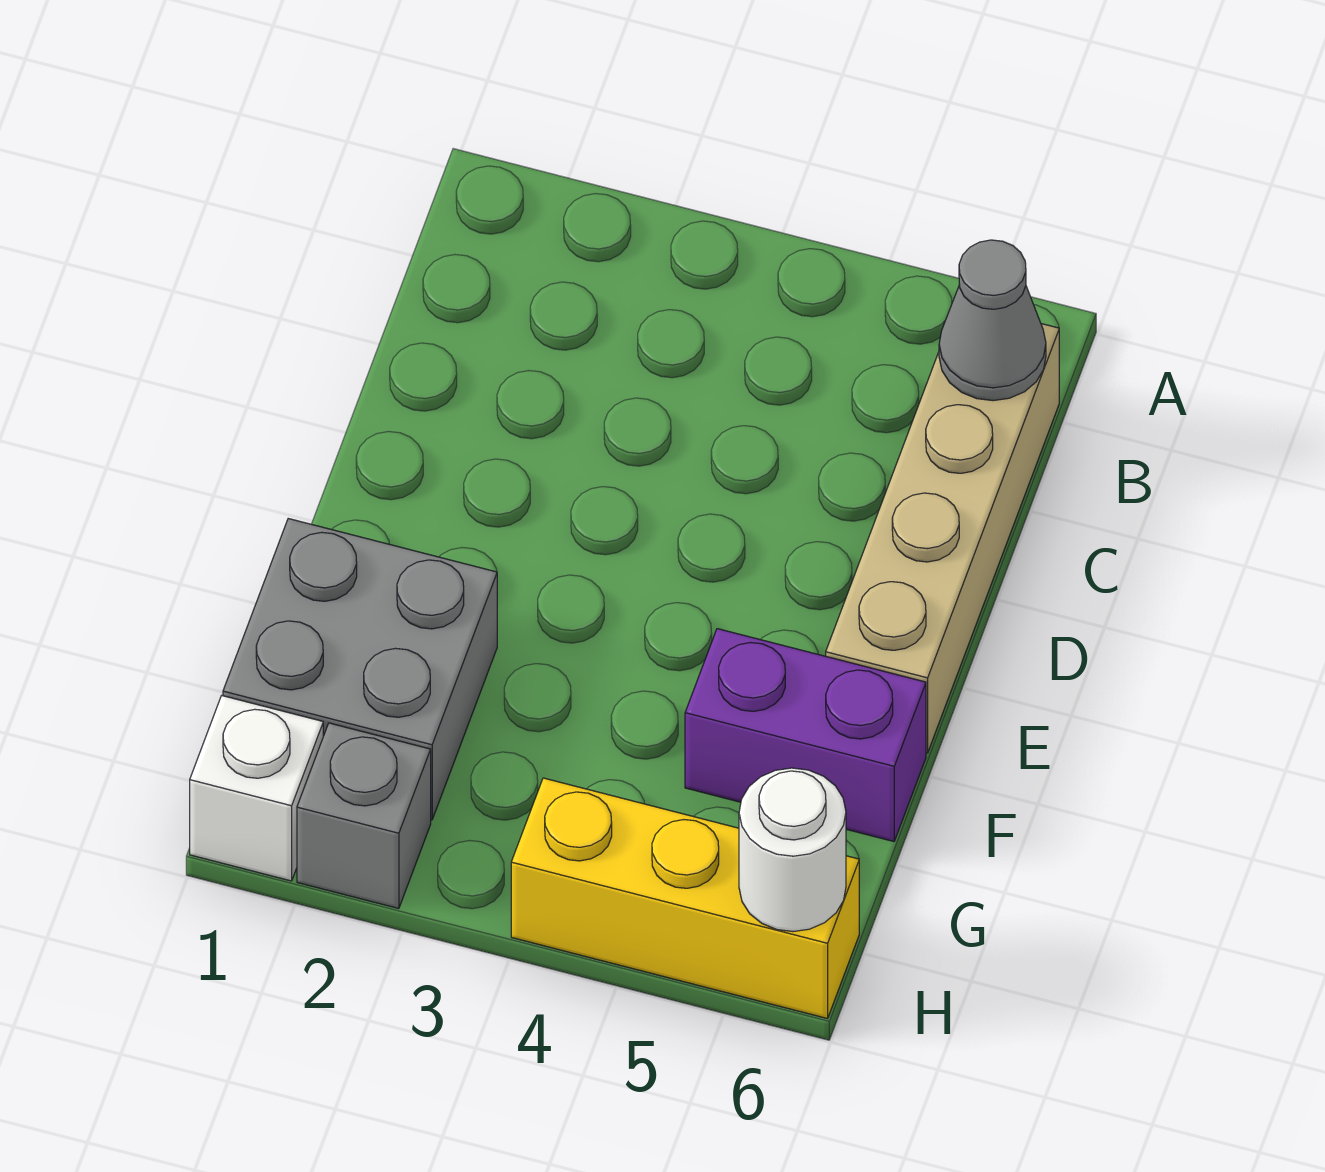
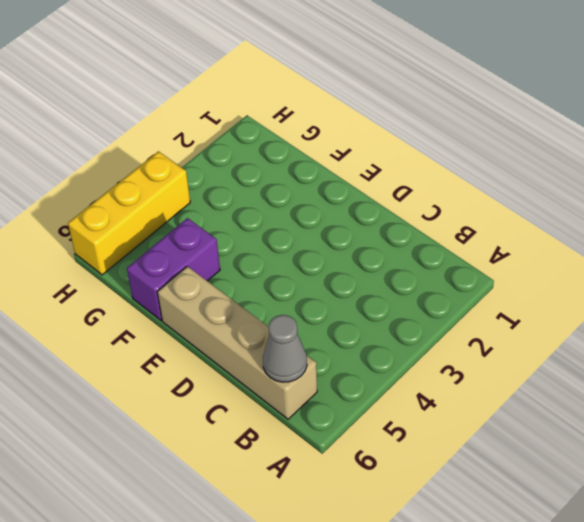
none -> grey brick F1:G2 level 1
none -> white brick H1 level 1

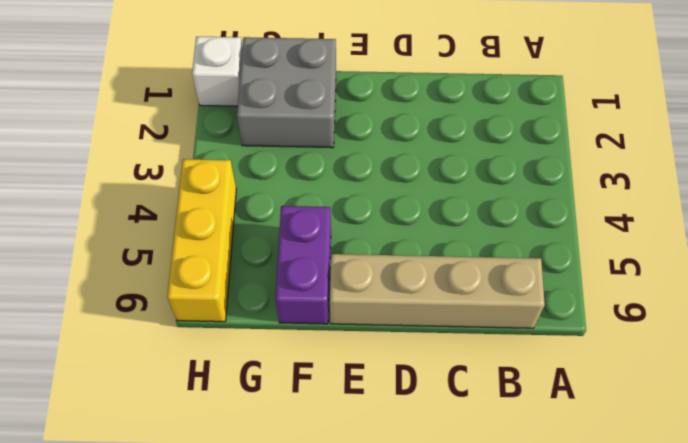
none -> grey brick H2 level 1
none -> grey cone B6 level 2

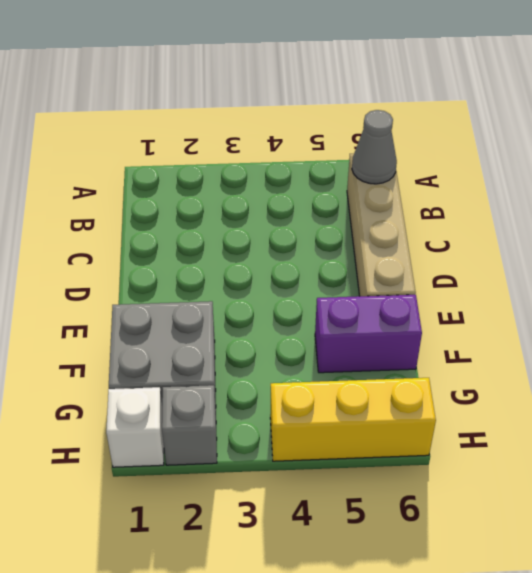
none -> white round brick H6 level 2

